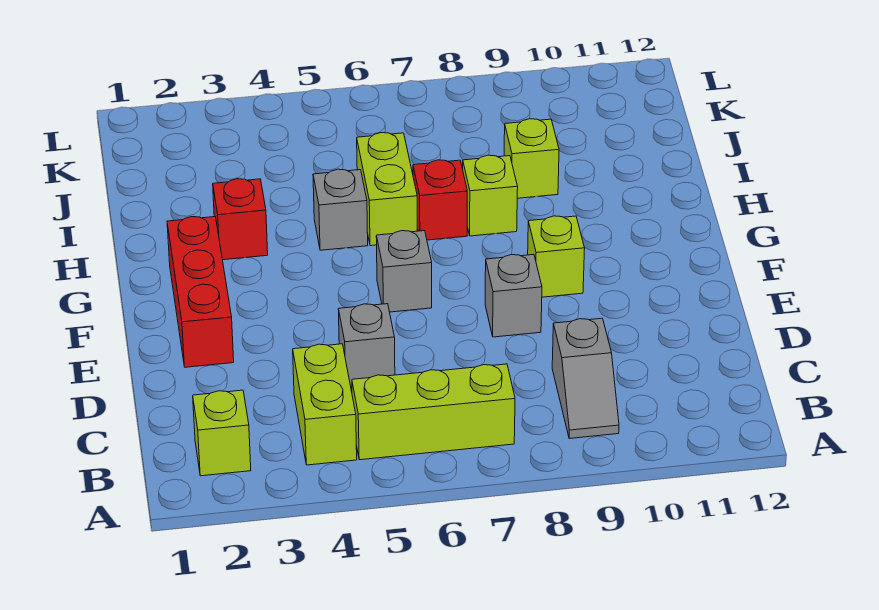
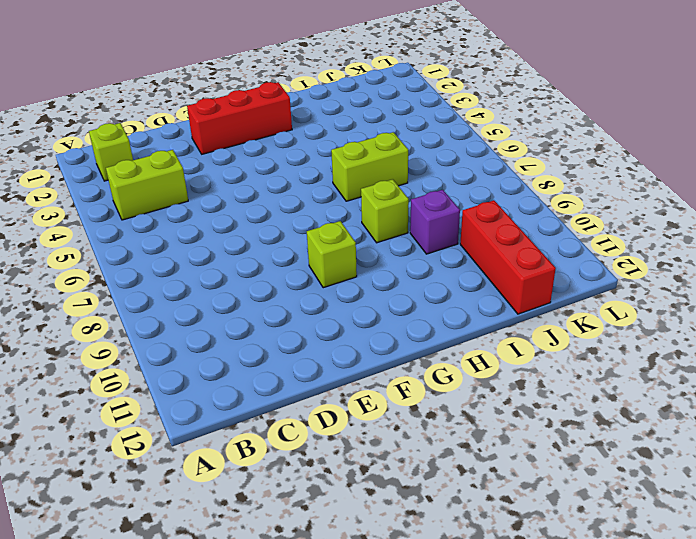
purple brick I9 level 1 -> lime brick I9 level 1
red brick J10:J12 level 1 -> none
none -> lime brick B5:B7 level 1
none -> grey slope B9:C9 level 1 top C
none -> grey brick D5 level 1

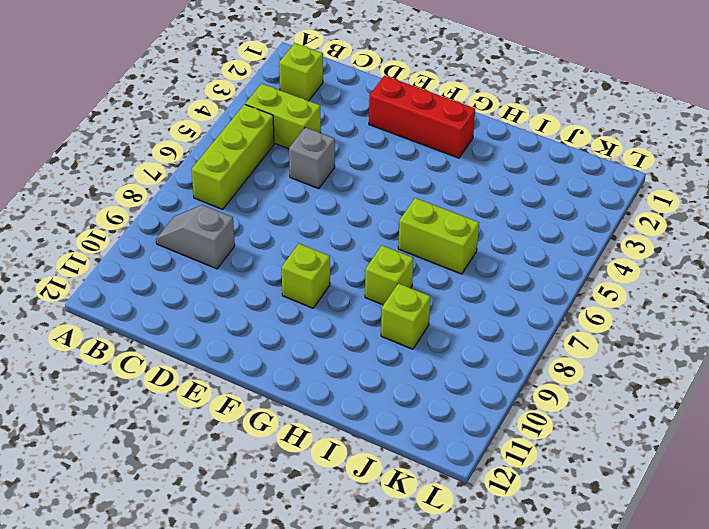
none -> grey brick E8 level 1
none -> grey brick F6 level 1
none -> red brick H3 level 1

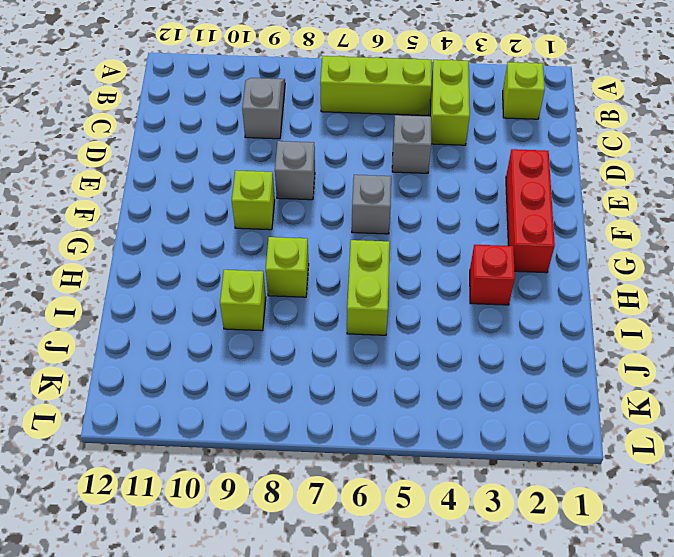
none -> grey brick H5 level 1
none -> red brick H7 level 1

